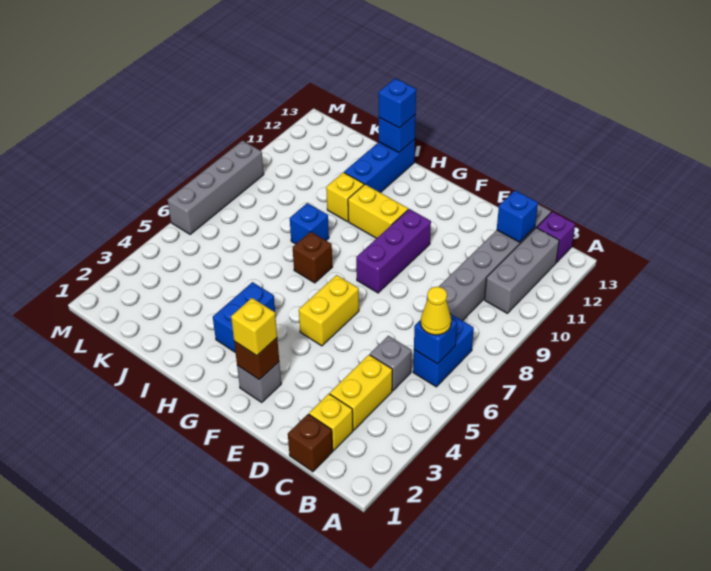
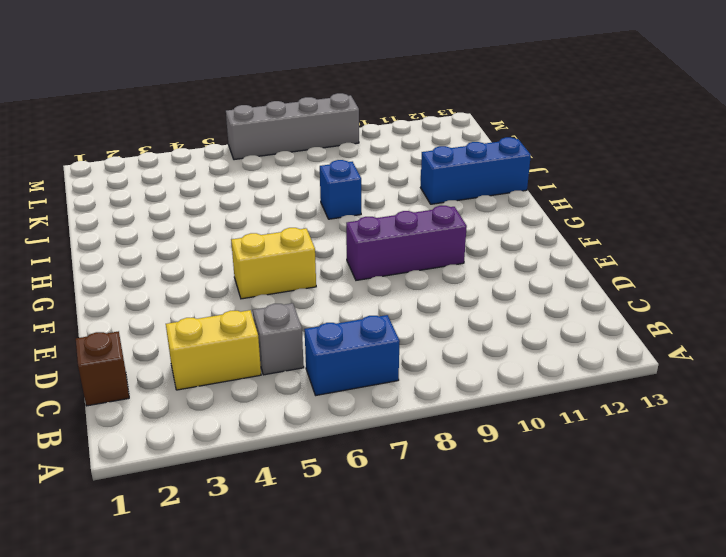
none -> grey brick B10:B12 level 1
none -> purple brick B13 level 1
none -> yellow brick C2 level 1

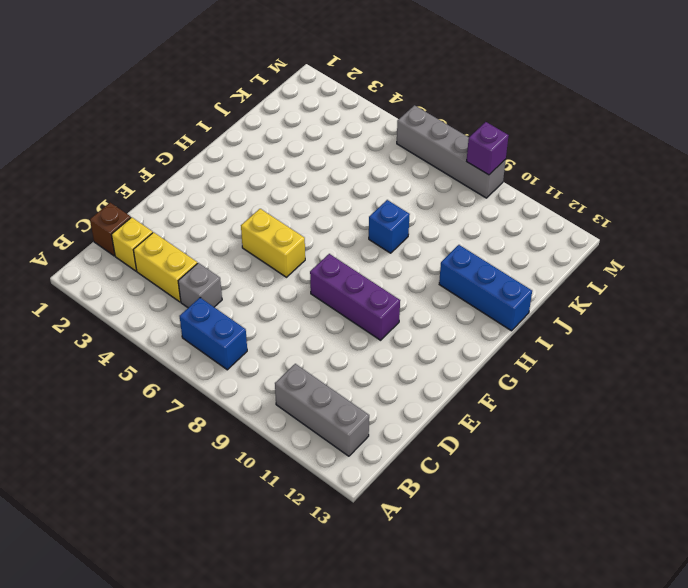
purple brick M9 level 2 -> purple brick B13 level 1
none -> grey brick C8:C13 level 1
none -> grey brick F2 level 1
none -> yellow brick G10:H10 level 1

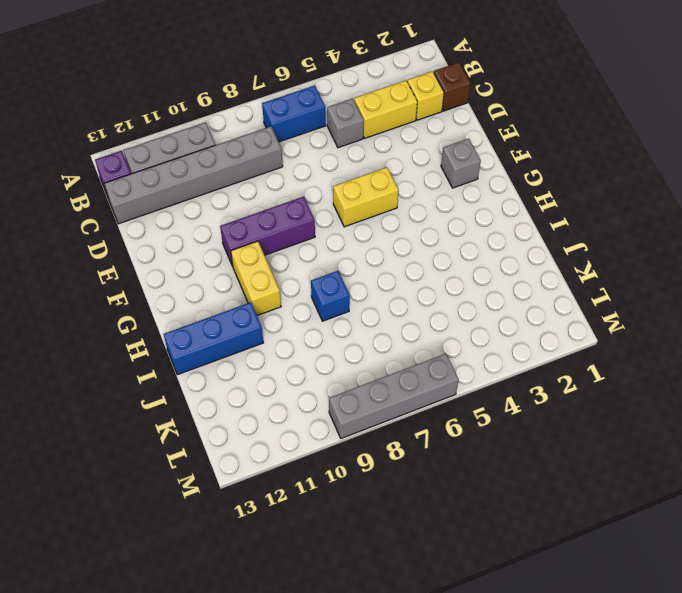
none -> blue brick H3:H4 level 1
none -> brown brick H7 level 1
none -> yellow brick I10 level 1

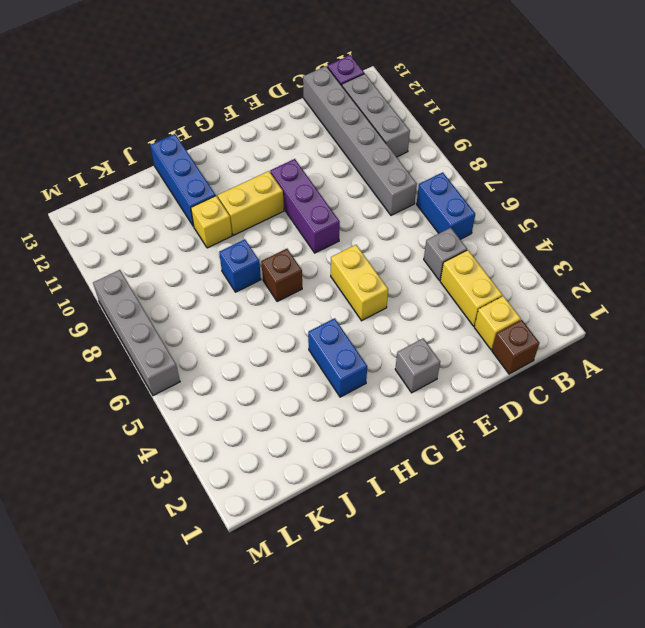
none -> blue brick B6 level 2
none -> blue brick C12 level 2
none -> brown brick F2 level 2

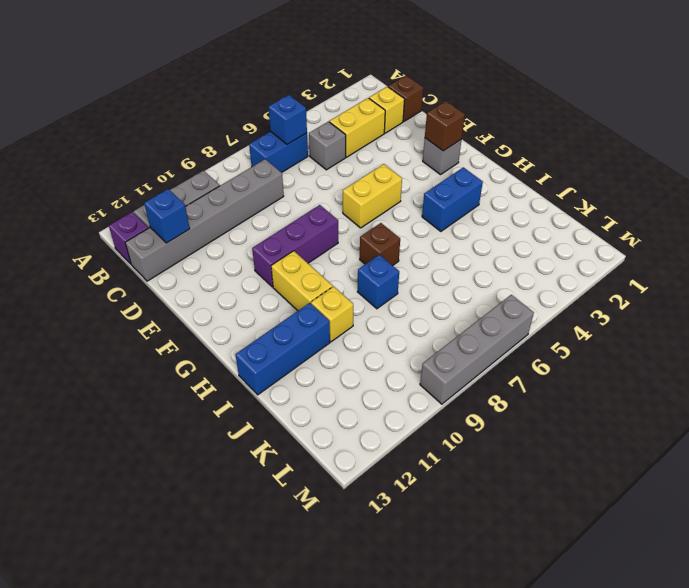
none -> blue brick I13 level 2
none -> yellow cone B6 level 3
none -> yellow brick F2 level 3

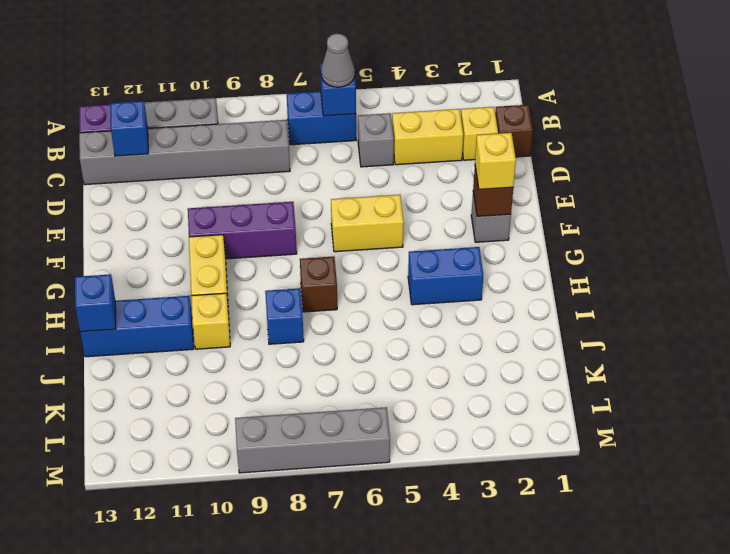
grey cone B6 level 3 -> yellow cone B6 level 3
none -> blue brick I13 level 3

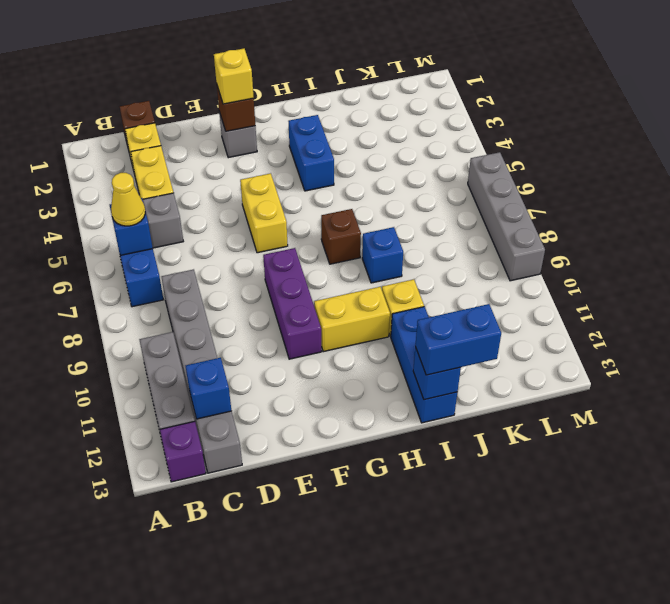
blue brick I13:J13 level 3 -> blue brick I13 level 3

